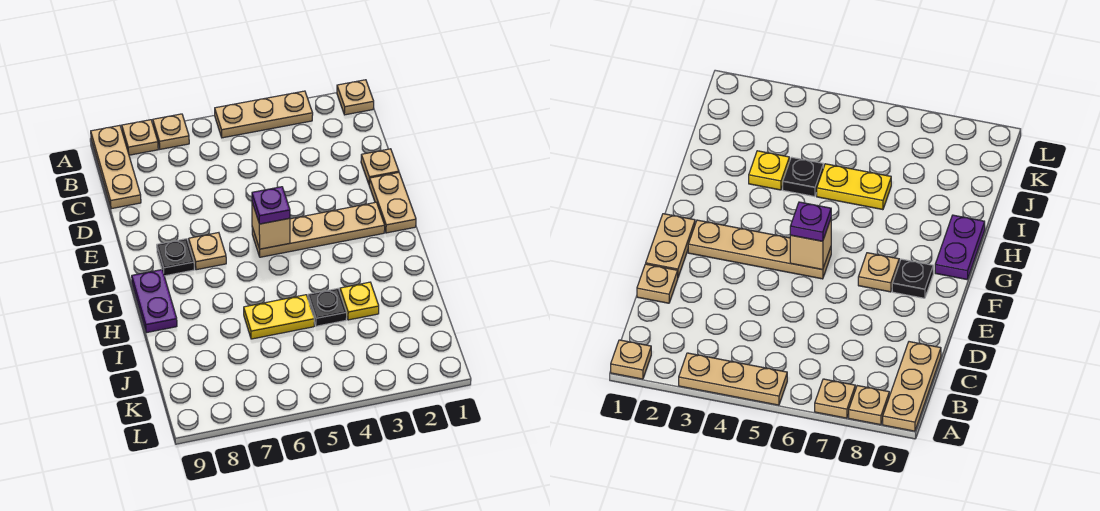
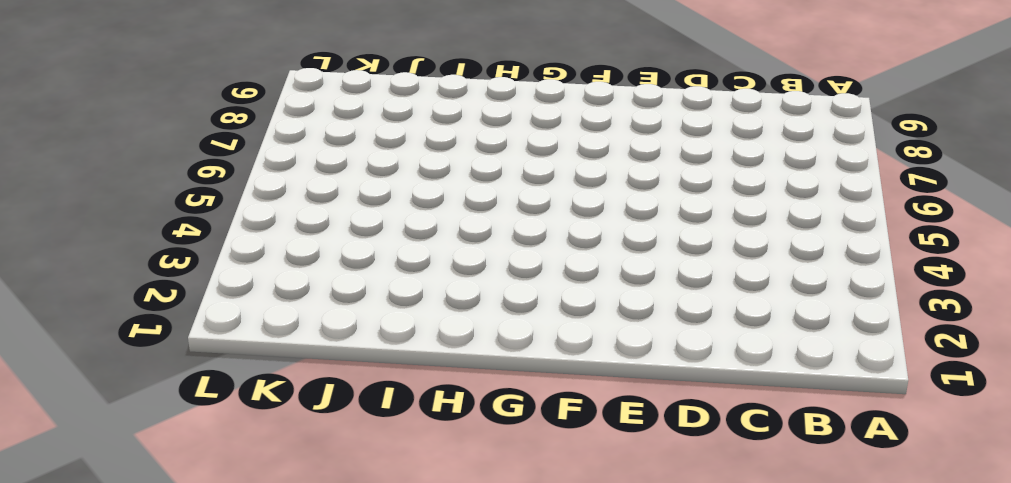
none -> tan plate A1 level 1
none -> tan plate A3:A5 level 1
none -> tan plate A7 level 1

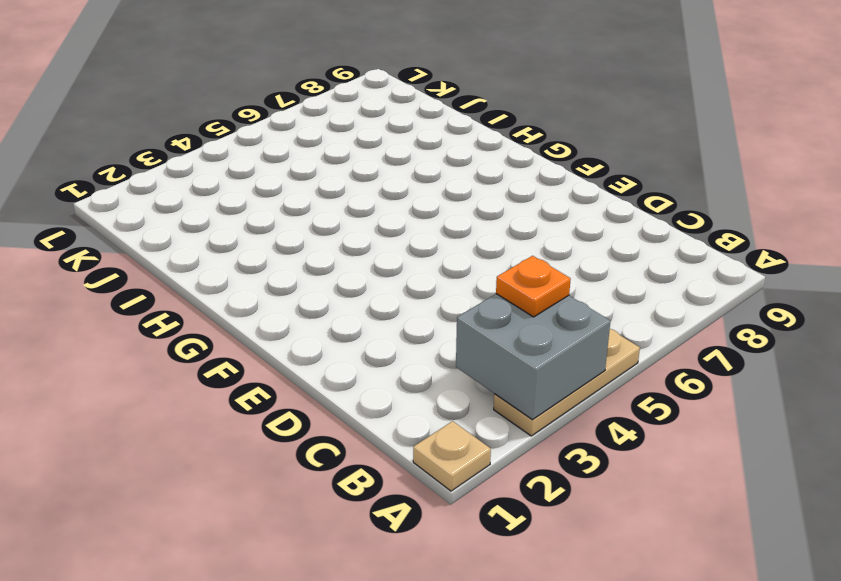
grey brick A3:B4 level 2 -> none
orange plate B4 level 3 -> none
none -> tan plate A7 level 1
none -> tan plate A8 level 1
none -> tan plate A9:C9 level 1

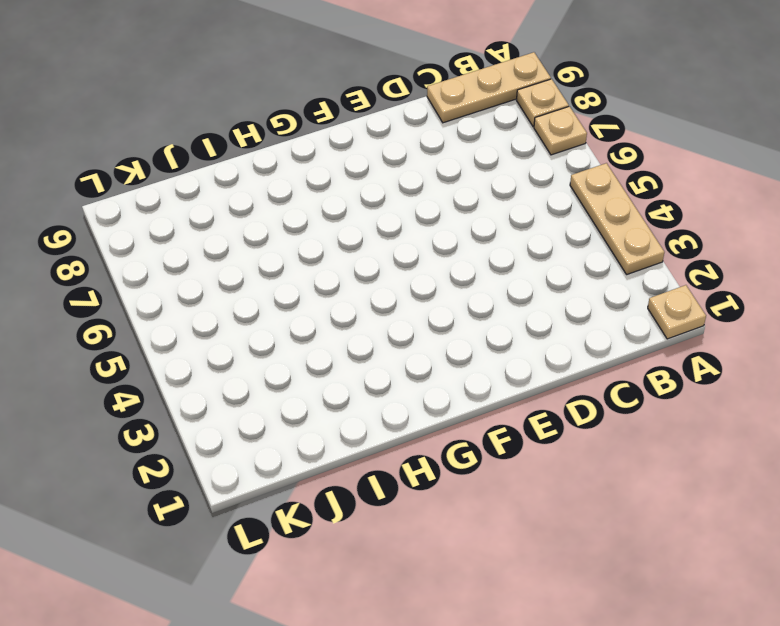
none -> tan plate D1 level 1
none -> tan plate E1:F1 level 1
none -> tan plate F2:F5 level 1

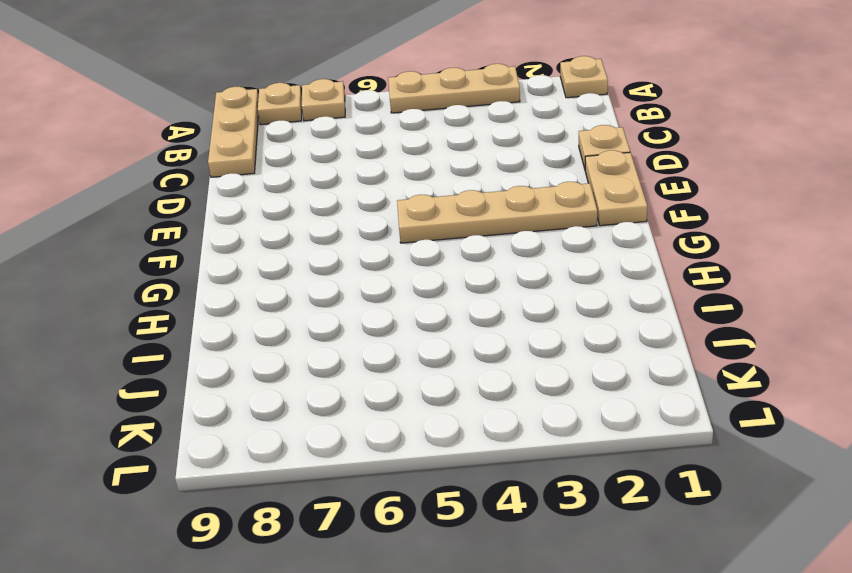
none -> tan plate F7 level 1
none -> black plate F8 level 1
none -> purple plate G9:H9 level 1

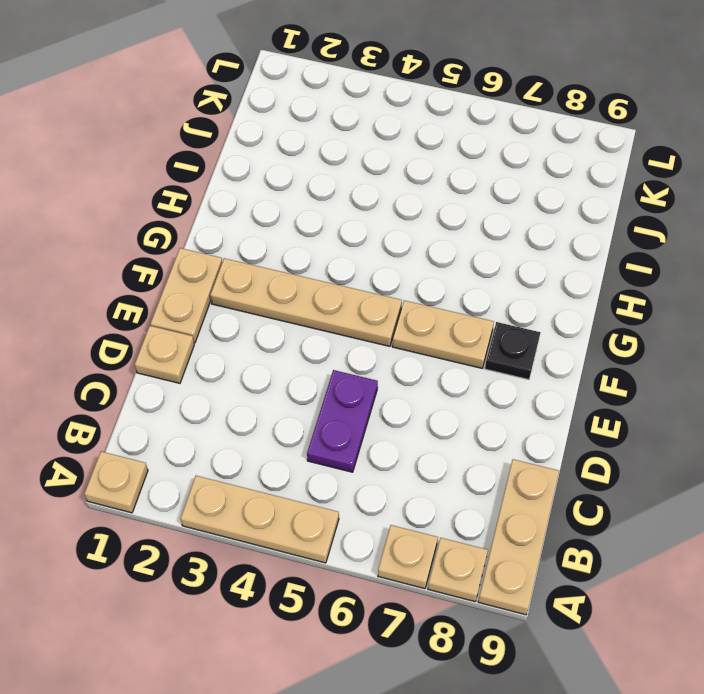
purple plate C5:D5 level 1 -> purple plate G9:H9 level 1
tan plate F6:F7 level 1 -> tan plate F7 level 1
none -> yellow plate I3 level 1
none -> black plate I4 level 1
none -> yellow plate I5:I6 level 1

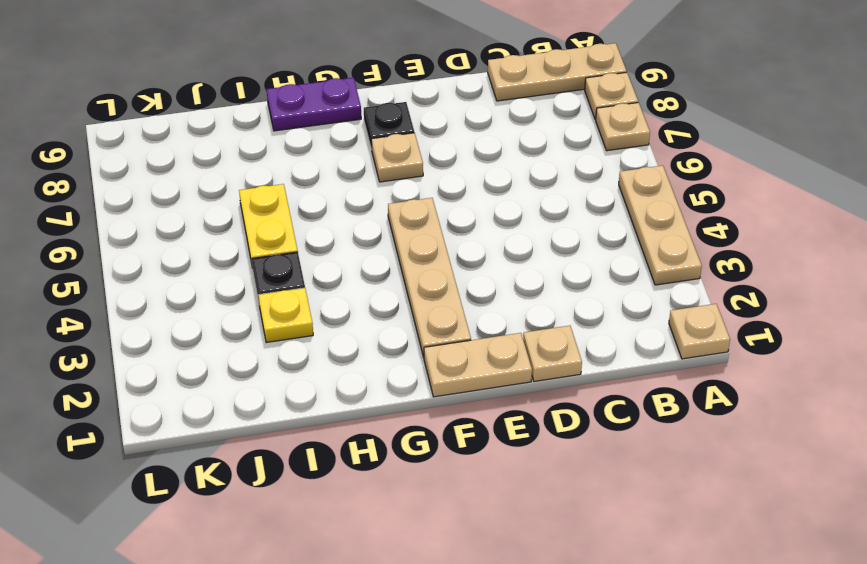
none -> tan brick F5 level 2
none -> purple plate F5 level 3

